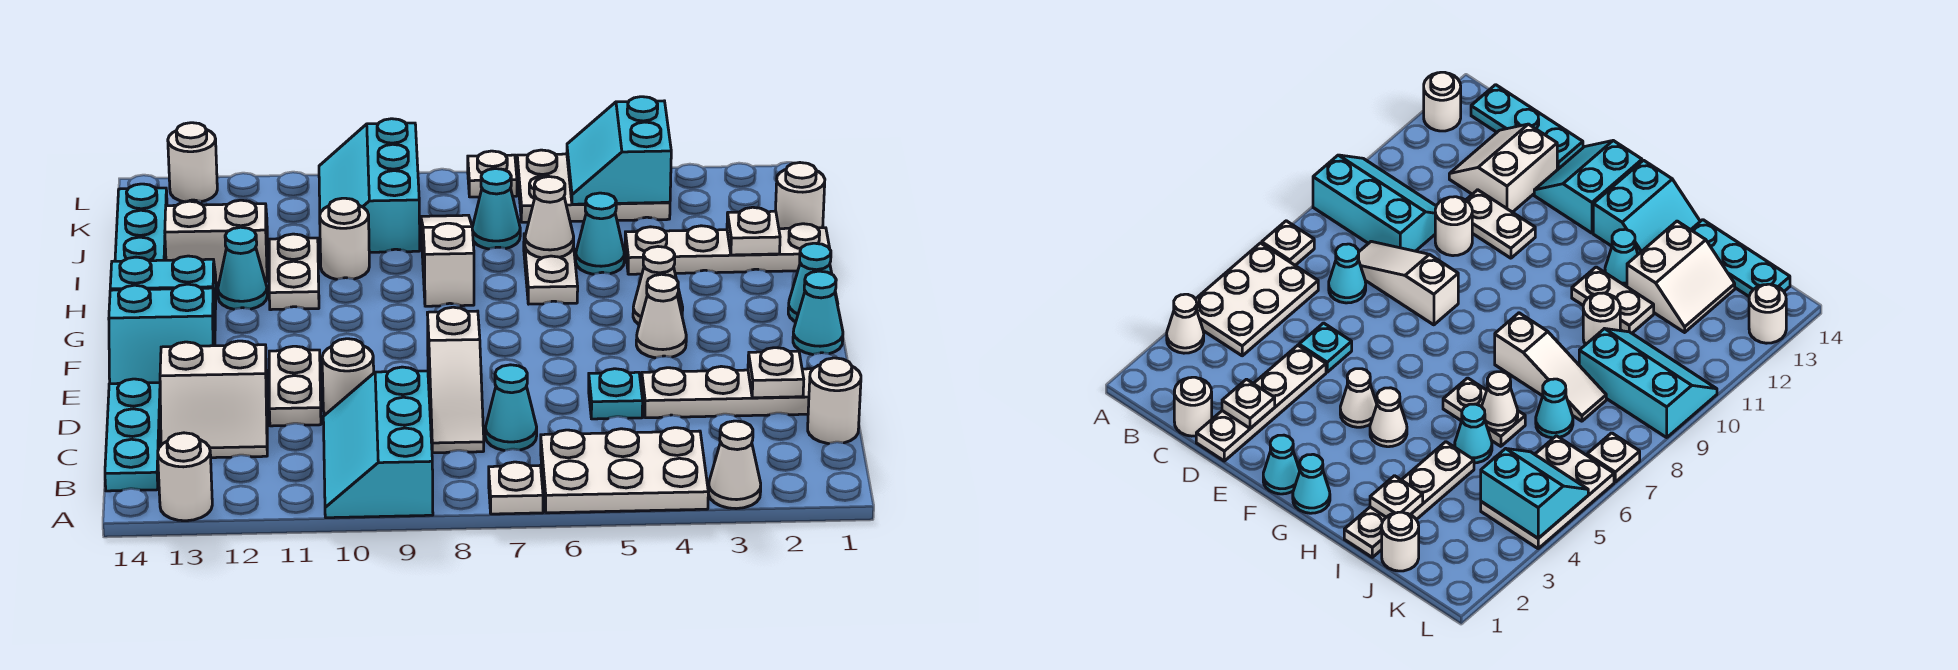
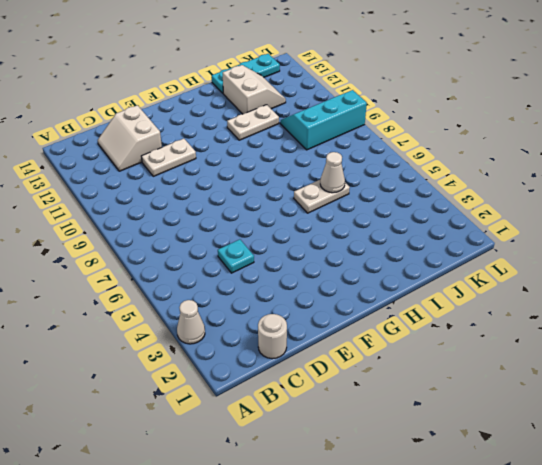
none -> white plate A4:B6 level 1
none -> white plate A7 level 1
none -> cyan slope A9:C10 level 1 top 9
none -> white round brick A13 level 1

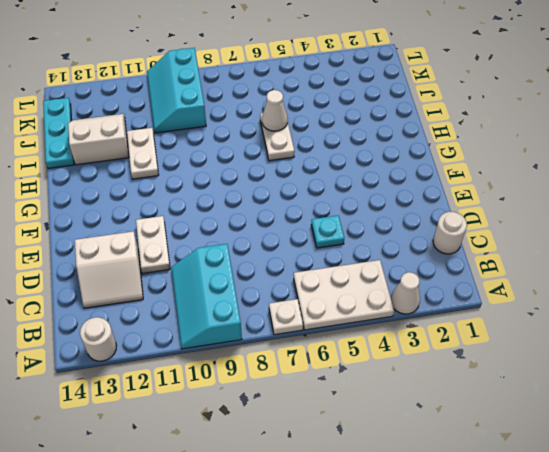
none -> cyan plate B14:D14 level 1
none -> cyan cone C7 level 1
none -> white slope C8:E8 level 1 top E
none -> white plate D1:D4 level 1

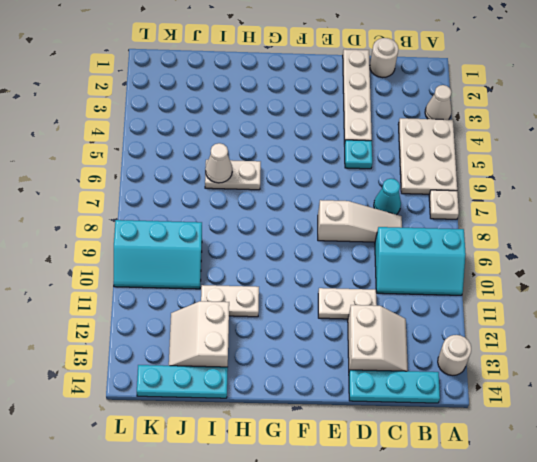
none -> white round brick D10 level 1
none -> cyan slope E13:F14 level 1 top F
none -> cyan cone F1 level 1
none -> white cone F4 level 1

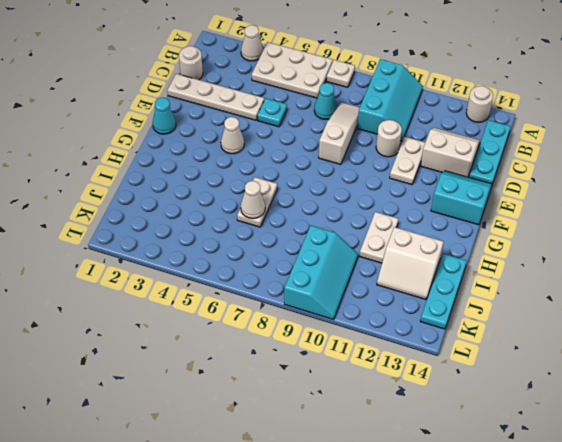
none -> cyan cone G1 level 1
none -> white cone G4 level 1
none -> cyan slope G13:H14 level 1 top G
none -> white slope H8:J8 level 1 top H

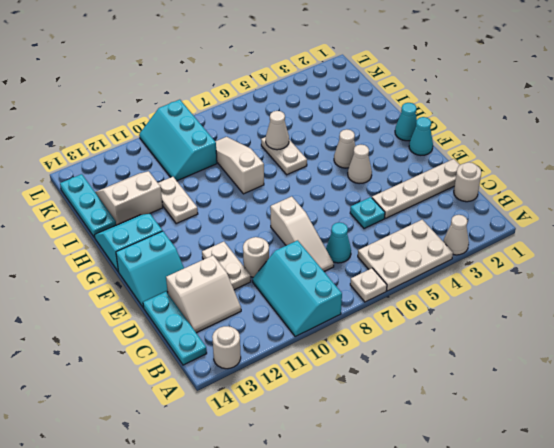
none -> cyan cone H12 level 1
none -> white plate I1:I4 level 1
none -> cyan cone I5 level 1
none -> white round brick I10 level 1

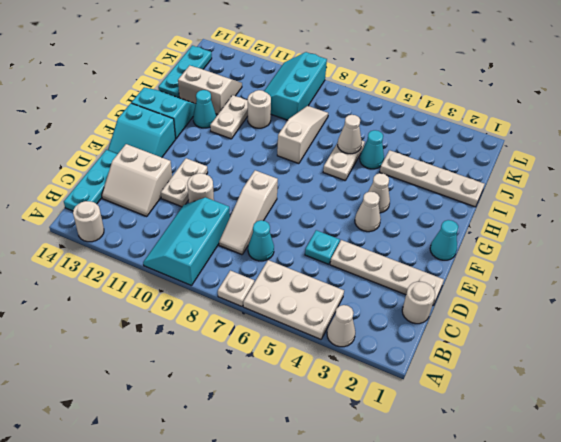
none -> cyan cone G1 level 1
none -> white round brick J1 level 1
none -> cyan cone J7 level 1
none -> white plate K4:L6 level 1

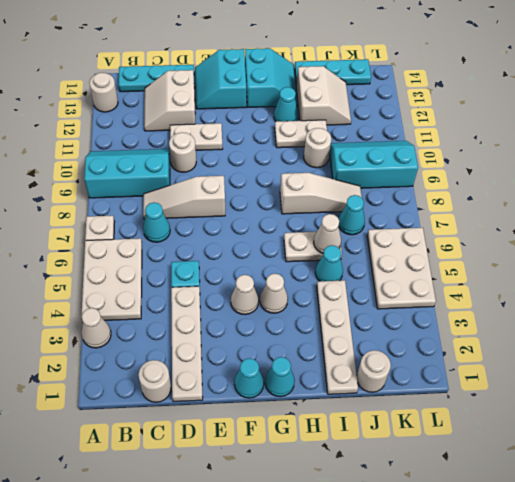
none -> white plate L7 level 1
none -> white round brick L13 level 1
none -> white plate D2 level 2
none -> white plate I2 level 2

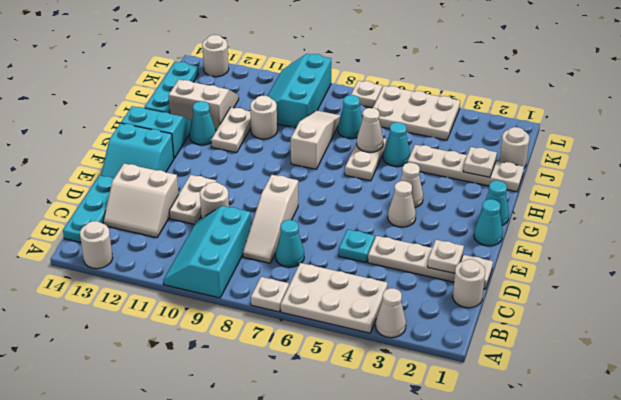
none -> cyan slope K4:L5 level 2 top 4

